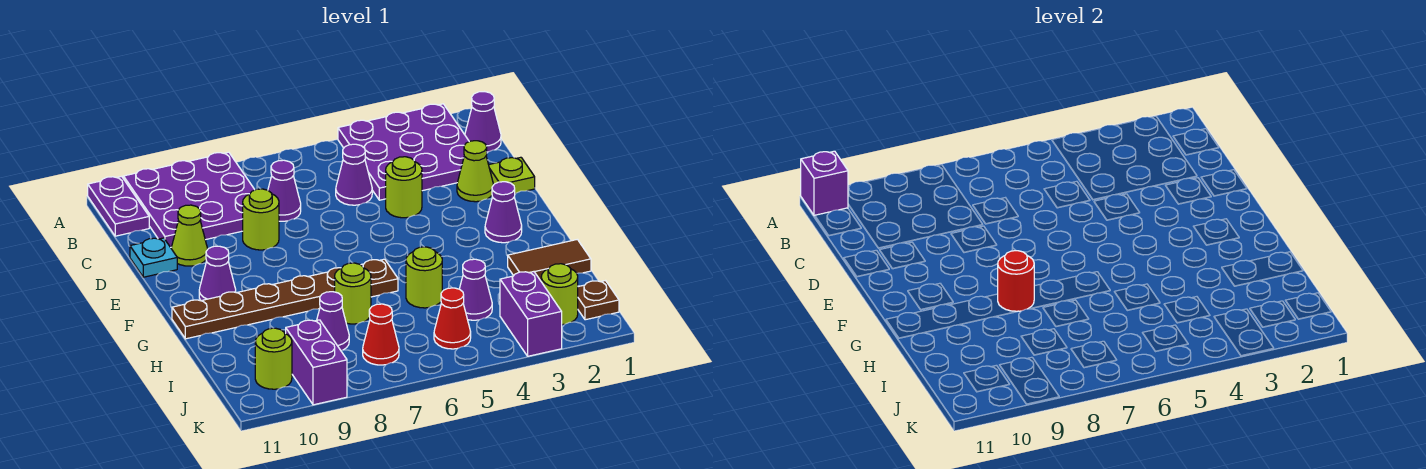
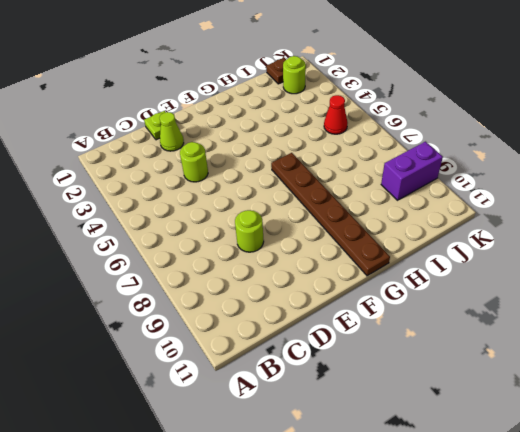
none -> purple plate A2:C4 level 1
none -> purple plate A8:C10 level 1
none -> purple plate A11:B11 level 1

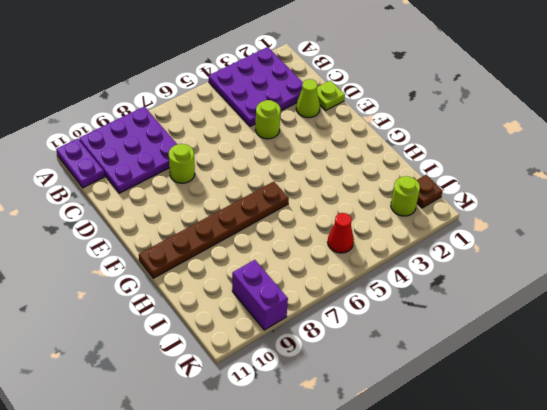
none -> purple cone B1 level 1
none -> purple cone C5 level 1
none -> purple cone C7 level 1

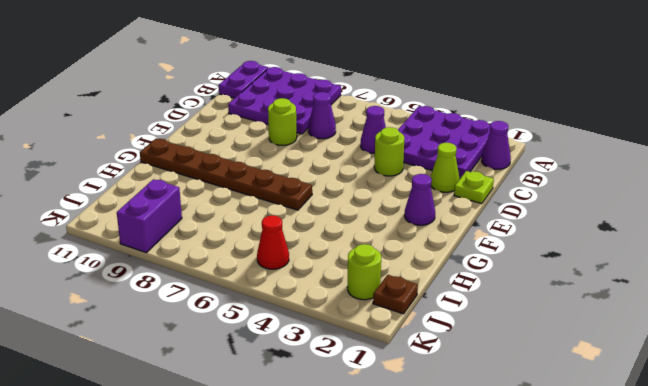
none -> lime cone D10 level 1
none -> cyan plate D11 level 1
none -> purple cone F10 level 1

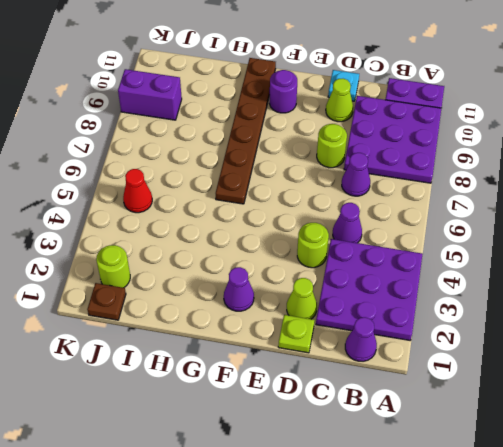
purple round brick F10 level 1 -> purple cone F10 level 1
none -> brown tile H1:H2 level 1
none -> lime round brick H5 level 1
none -> lime round brick H7 level 1

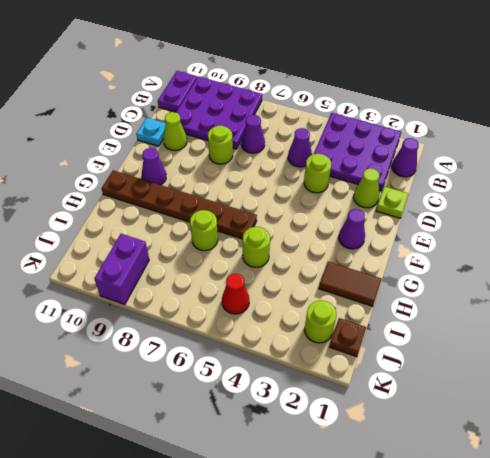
none -> purple cone I4 level 1
none -> purple cone I8 level 1
none -> purple brick J3:K3 level 1

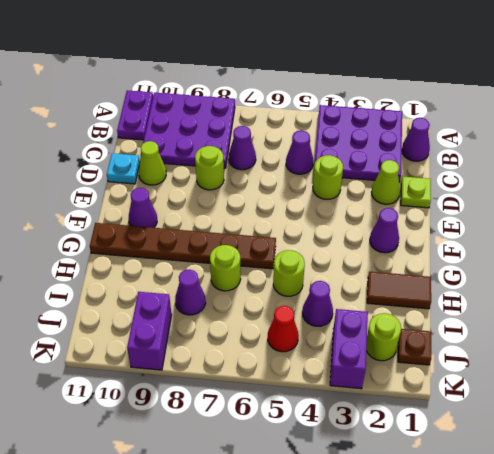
none -> red cone J7 level 1
none -> lime round brick J10 level 1
none -> purple brick A11 level 2

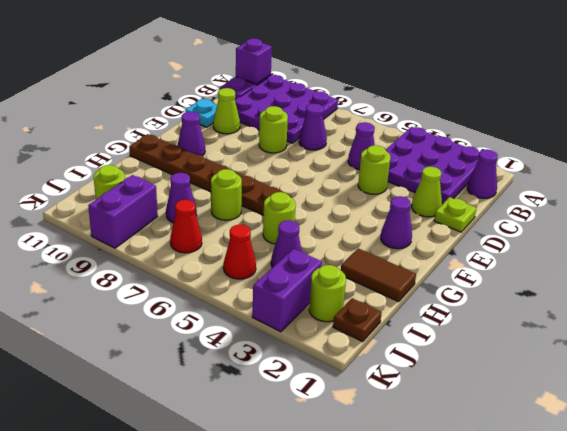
none -> red round brick G8 level 2

